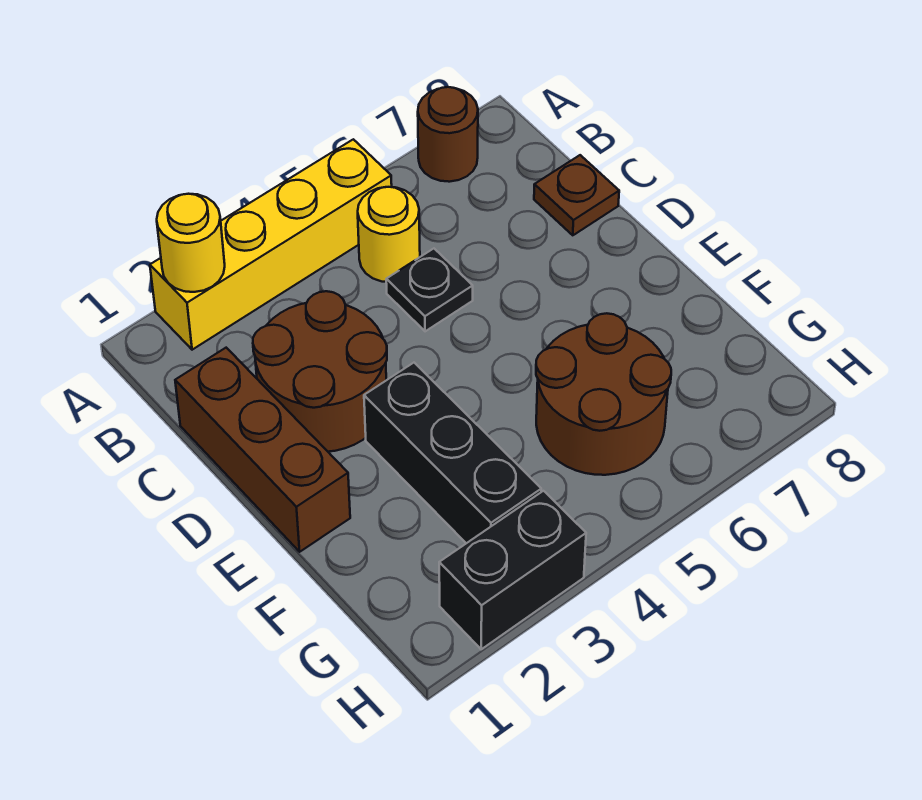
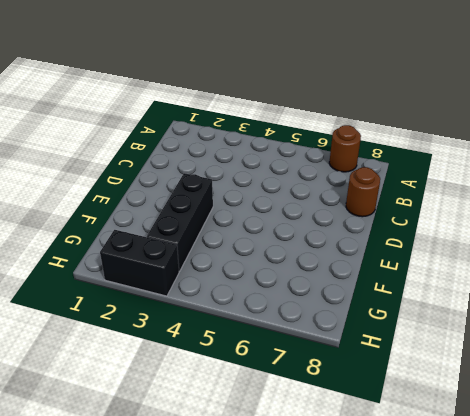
brown round brick C8 level 1 -> brown plate C8 level 1
none -> yellow brick A2:A5 level 1
none -> yellow round brick B5 level 1

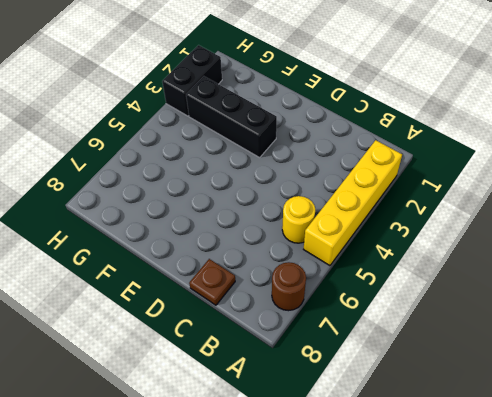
none -> brown brick C1:E1 level 1
none -> brown round brick C2:D3 level 1

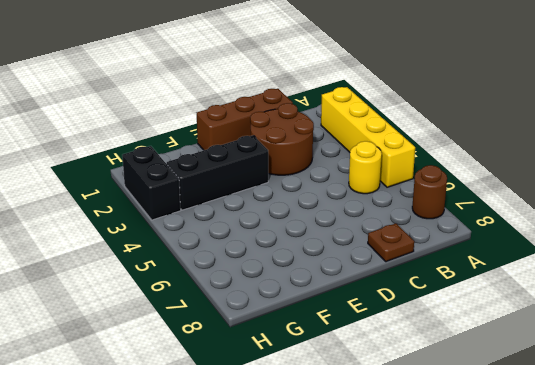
none -> black plate C5 level 1
none -> brown round brick F5:G6 level 1

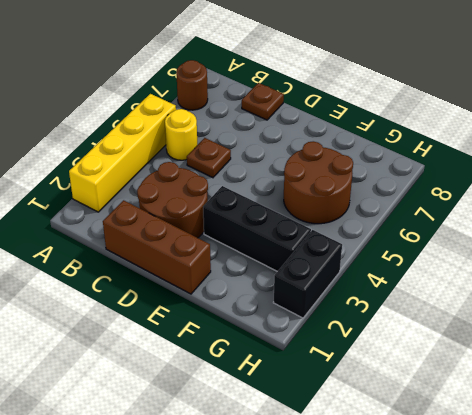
brown plate C5 level 1 -> black plate C5 level 1
none -> yellow round brick A2 level 2

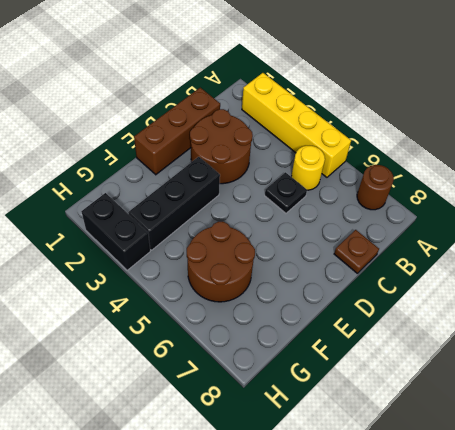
none -> yellow round brick A2 level 2

